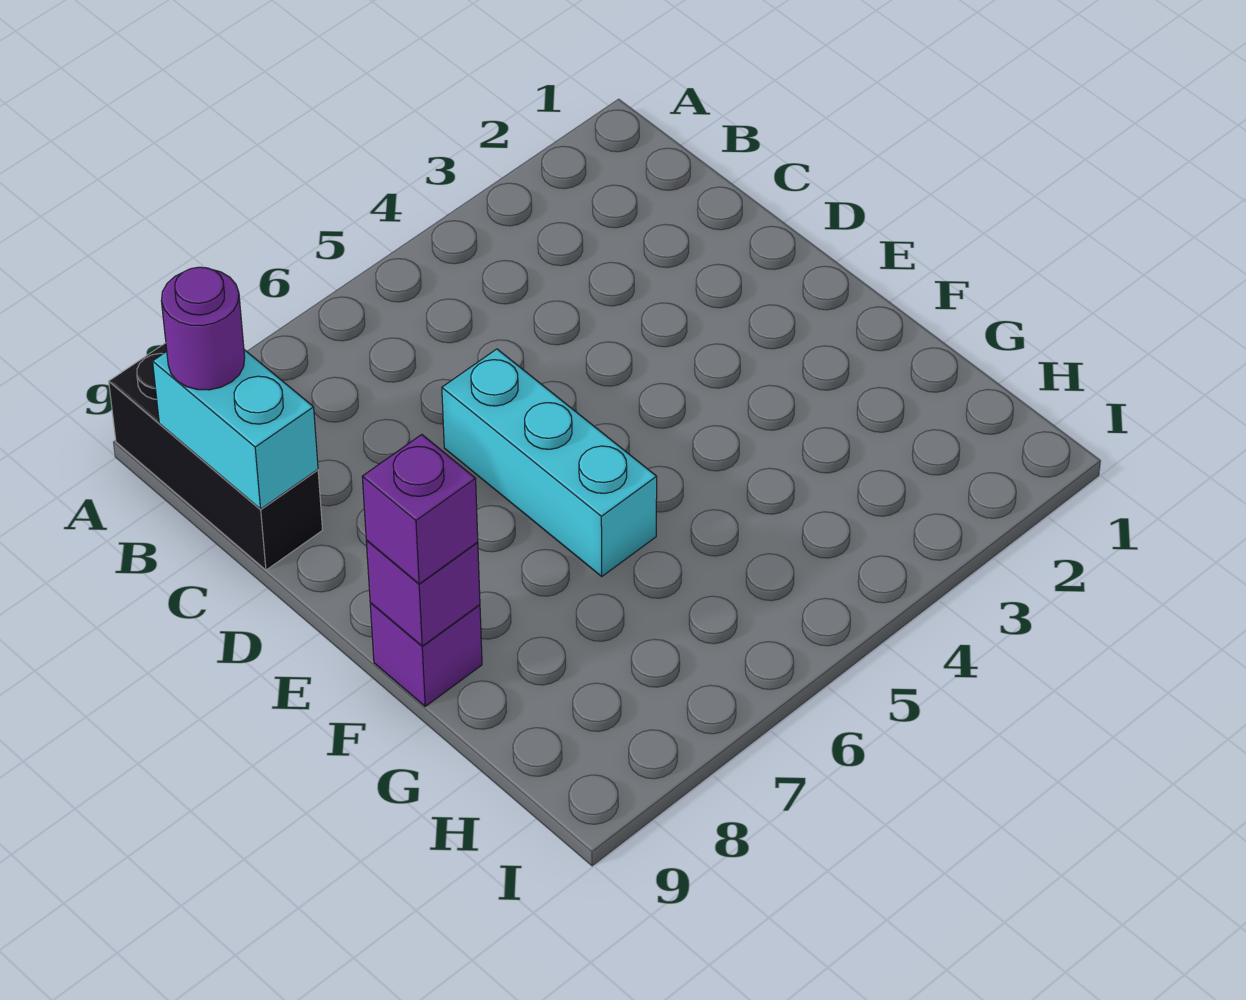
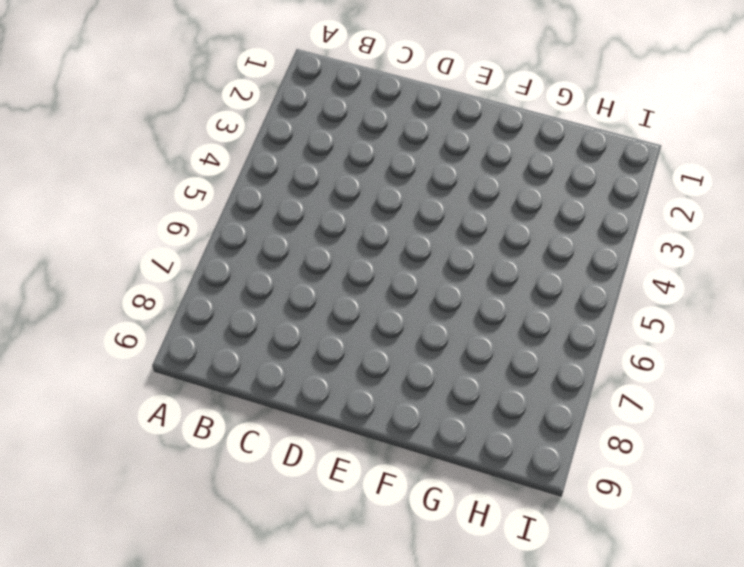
none -> black brick A9:C9 level 1
none -> cyan brick D6:F6 level 1

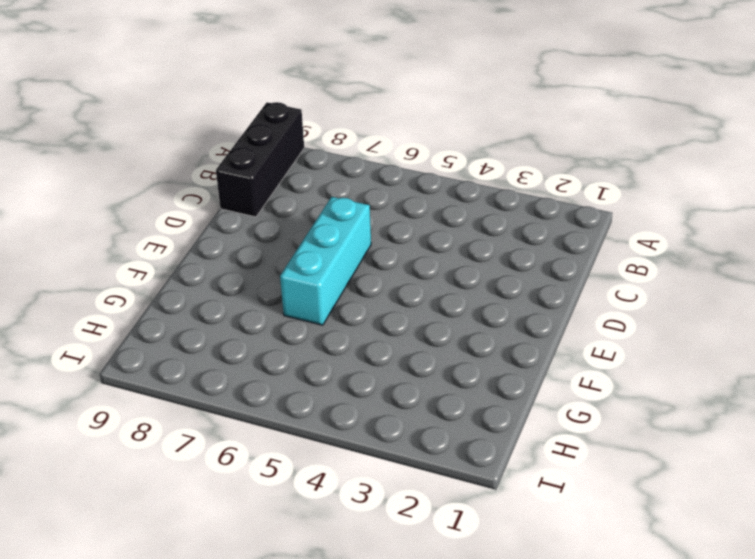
none -> purple brick F9 level 1
none -> cyan brick B9:C9 level 2

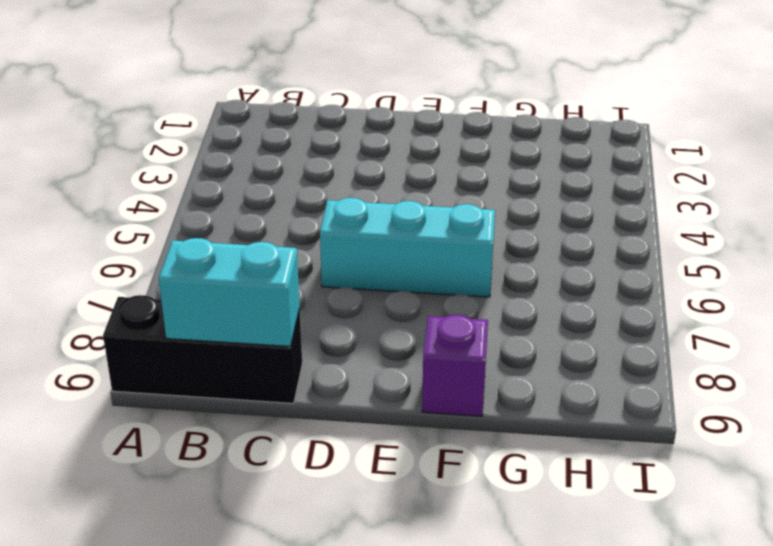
none -> purple brick F9 level 2
none -> purple round brick B9 level 3

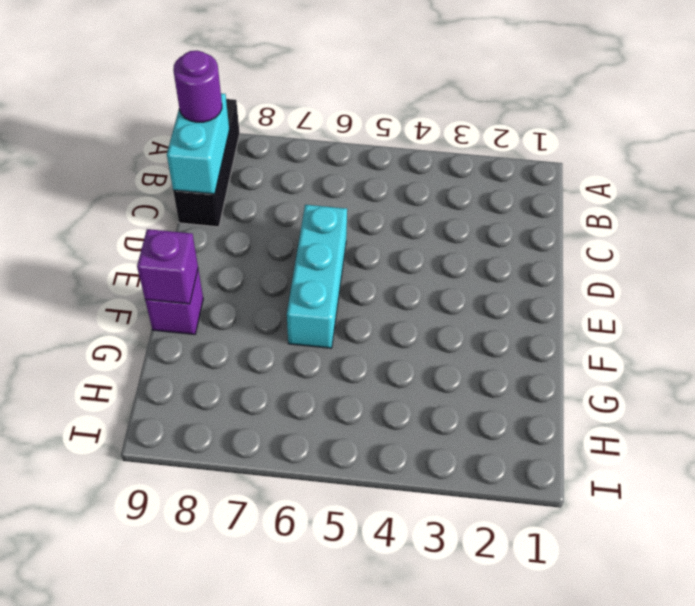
none -> purple brick F9 level 3

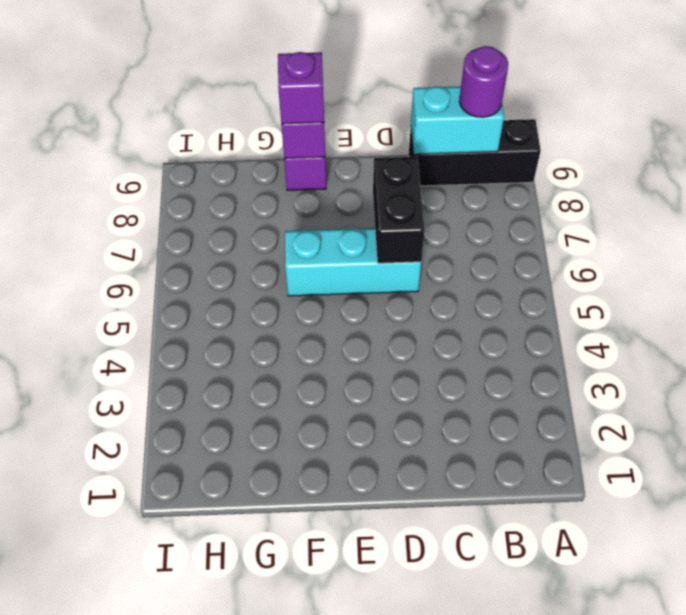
black brick D6:D7 level 2 -> none

